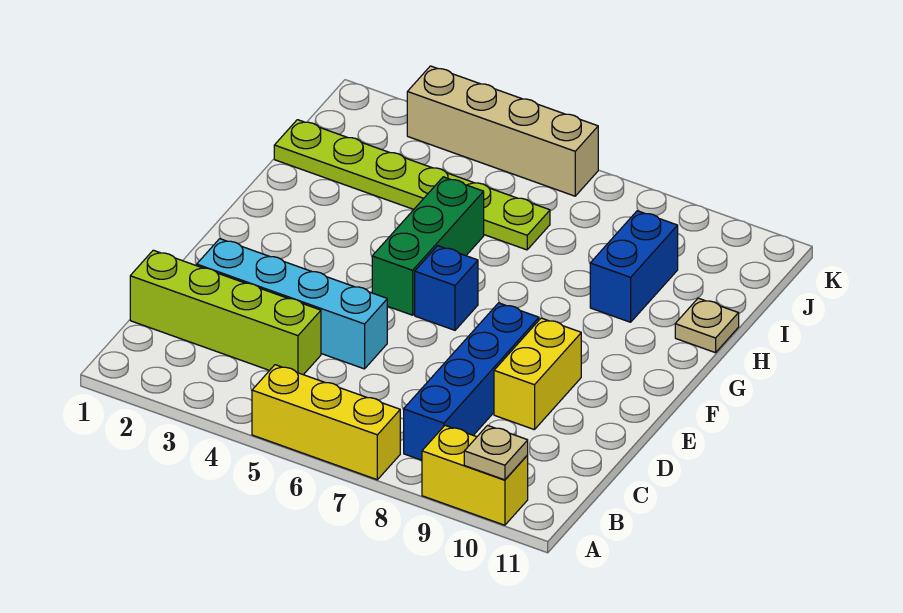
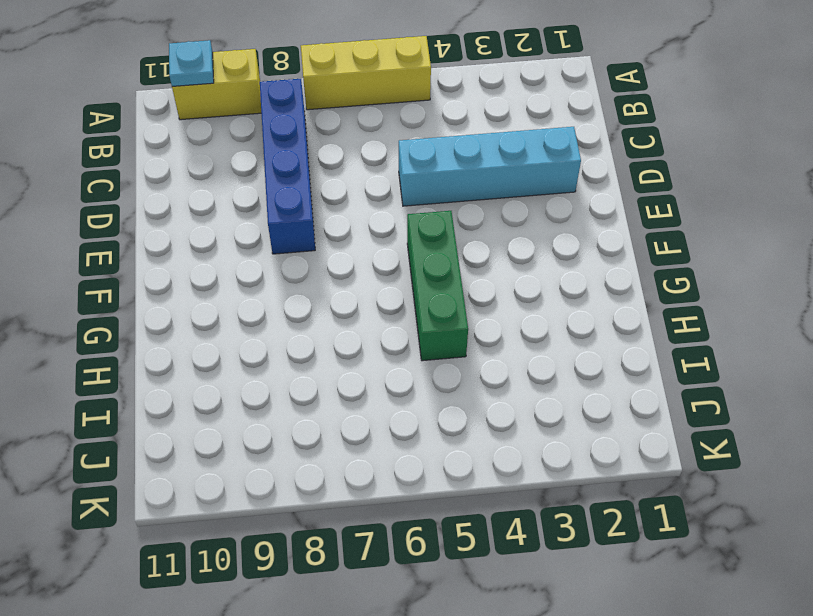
cyan plate A10 level 2 -> tan plate A10 level 2
none -> lime brick C1:C4 level 1
none -> yellow brick D9:E9 level 1
none -> blue brick F6 level 1

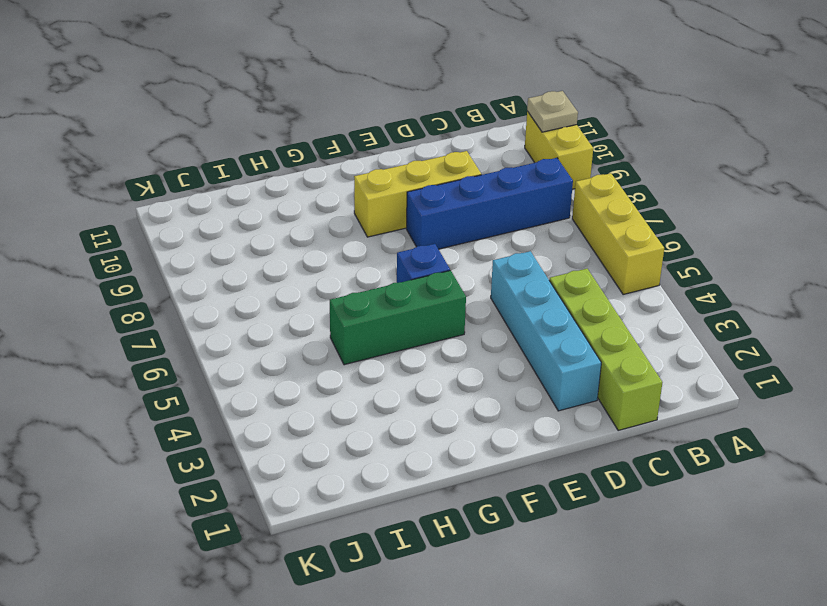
yellow brick D9:F9 level 1 -> yellow brick D9:E9 level 1
none -> blue brick H9:I9 level 1
none -> tan plate H11 level 1
none -> lime plate I1:I6 level 1

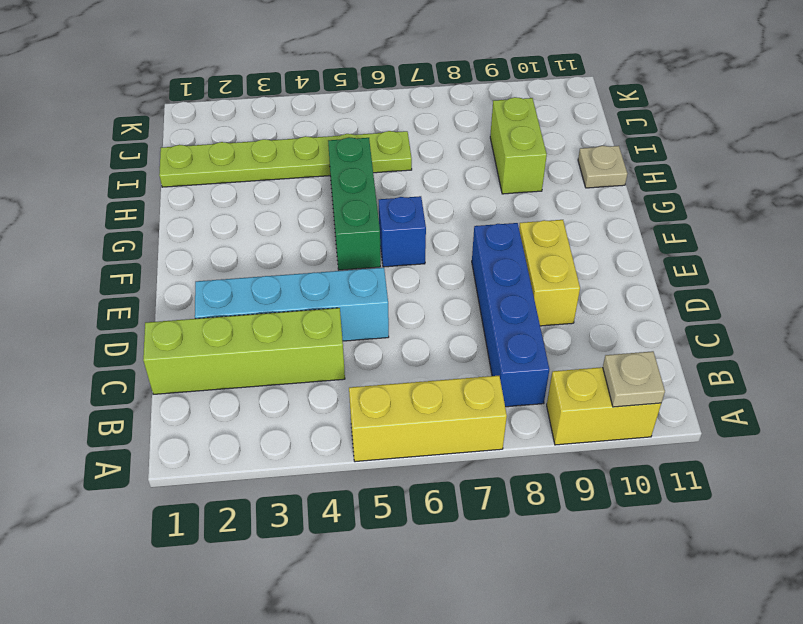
lime brick H9:I9 level 1 -> blue brick H9:I9 level 1
none -> tan brick K3:K6 level 1

